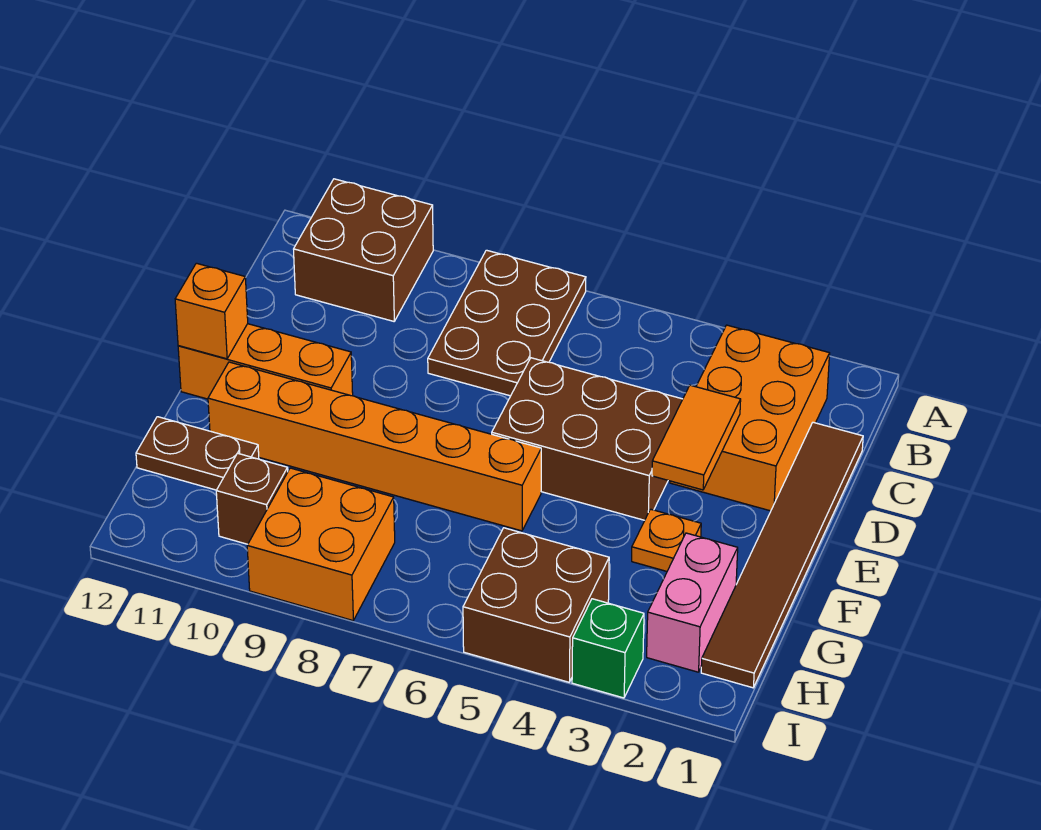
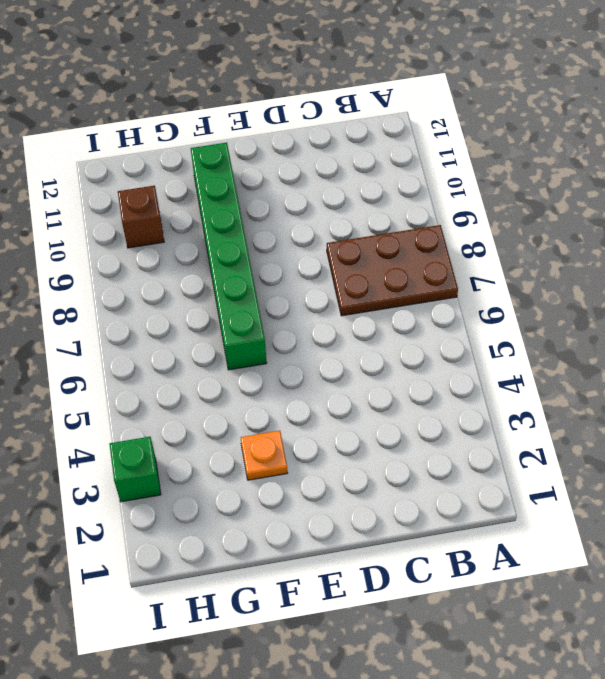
green brick F6:F11 level 1 -> orange brick F6:F11 level 1
none -> brown brick A10:B11 level 1
none -> orange brick B2:D3 level 1
none -> brown tile C1:H1 level 1

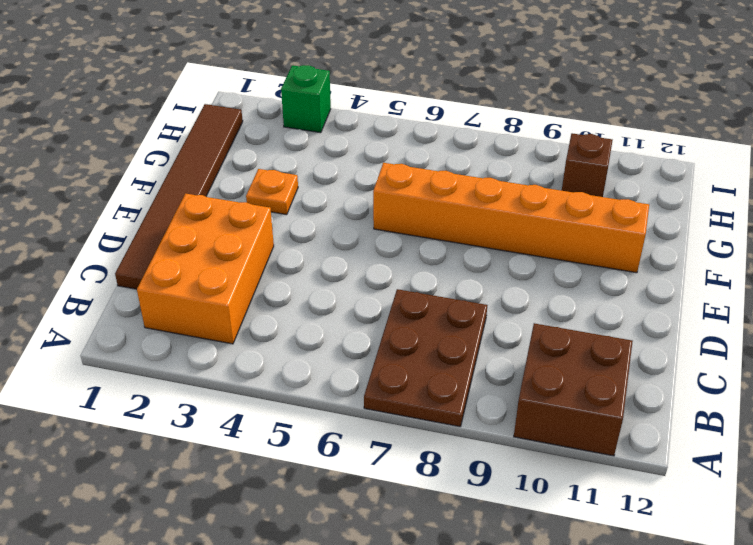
none -> brown brick D4:E6 level 1
none -> orange brick E10:E12 level 1
none -> pink brick G2:H2 level 1

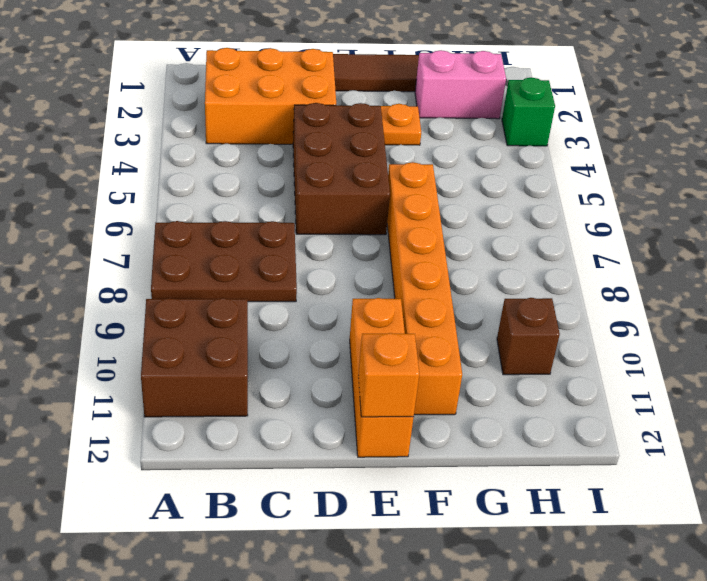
none -> brown plate G11:G12 level 1
none -> brown brick H4:I5 level 1
none -> orange brick H8:I9 level 1

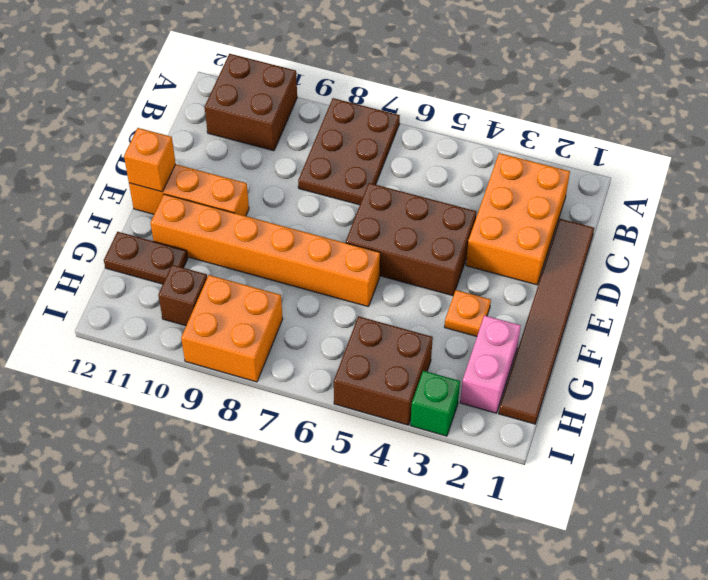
none -> orange tile D3:E3 level 2

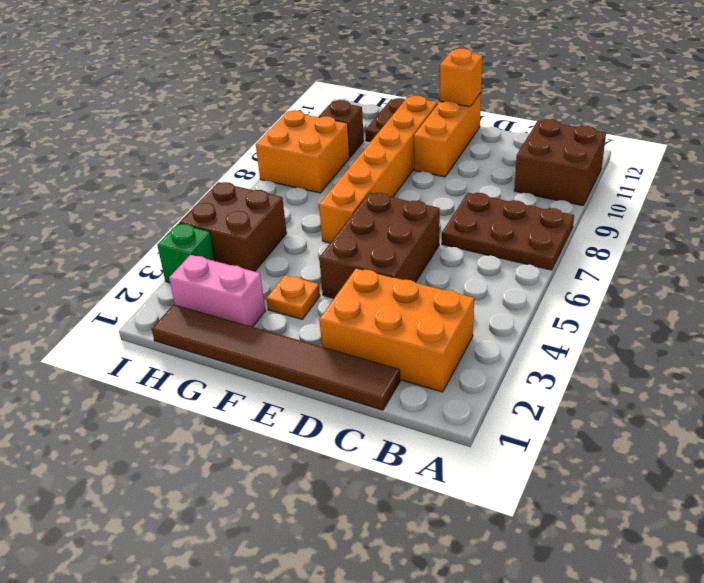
none -> orange tile D3:E3 level 2

